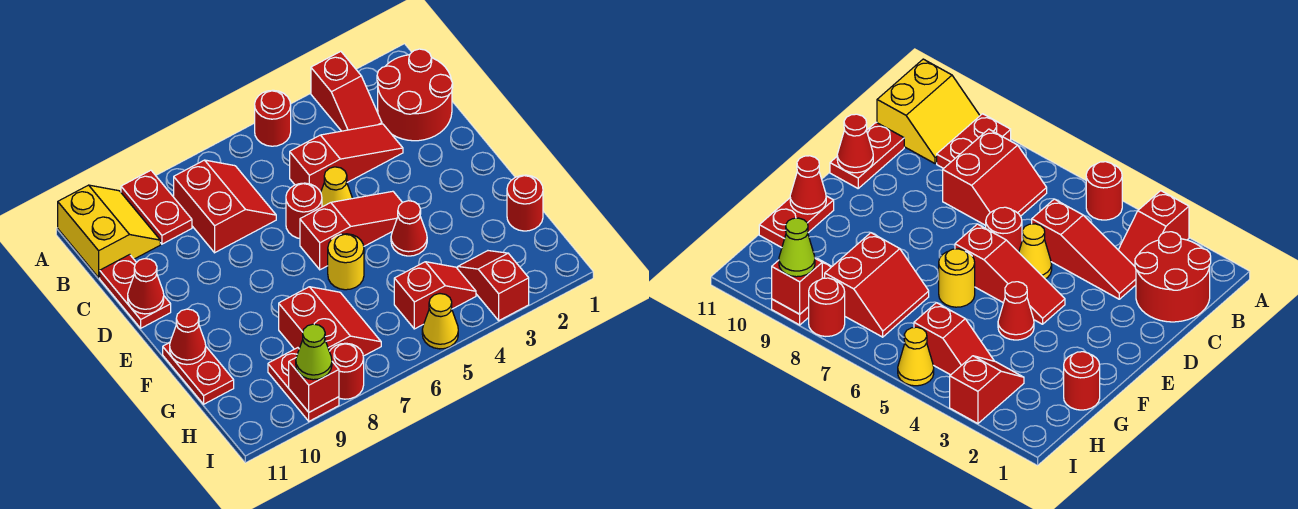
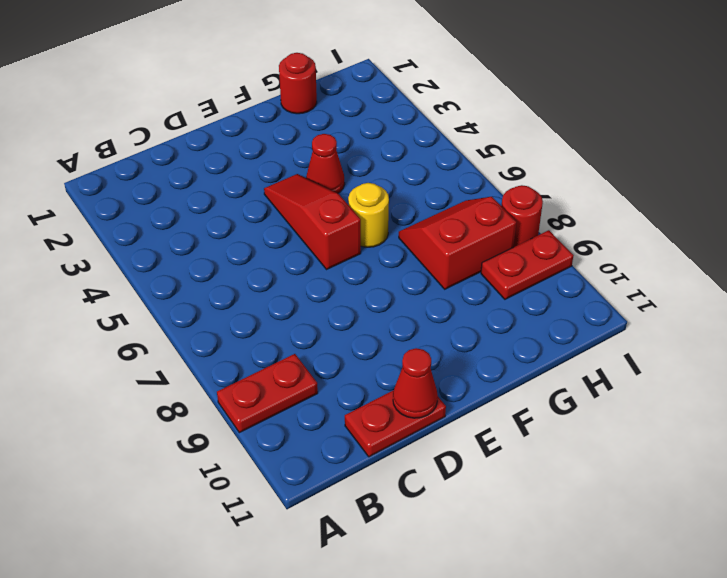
none -> red slope A3:B3 level 1 top A
none -> red round brick A5 level 1
none -> yellow slope A10:B11 level 1 top 11

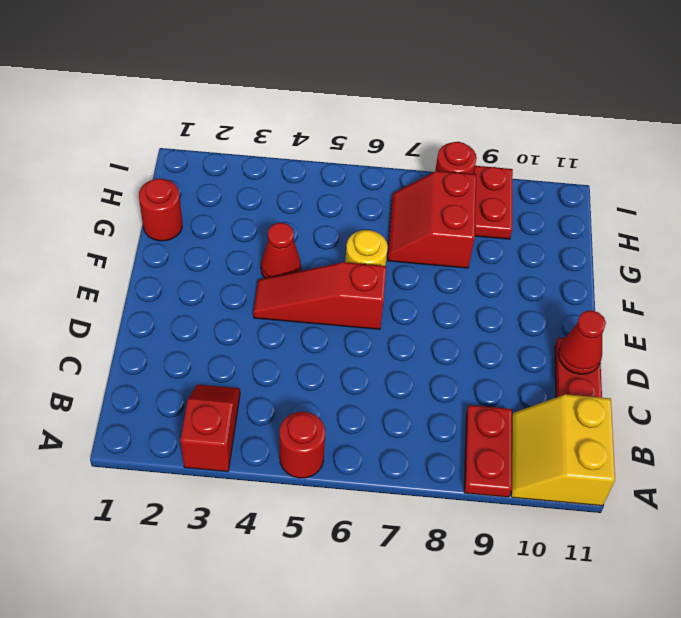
none -> red round brick B1:C2 level 1
none -> red slope B7:C8 level 1 top 8
none -> red slope C3:C5 level 1 top 5

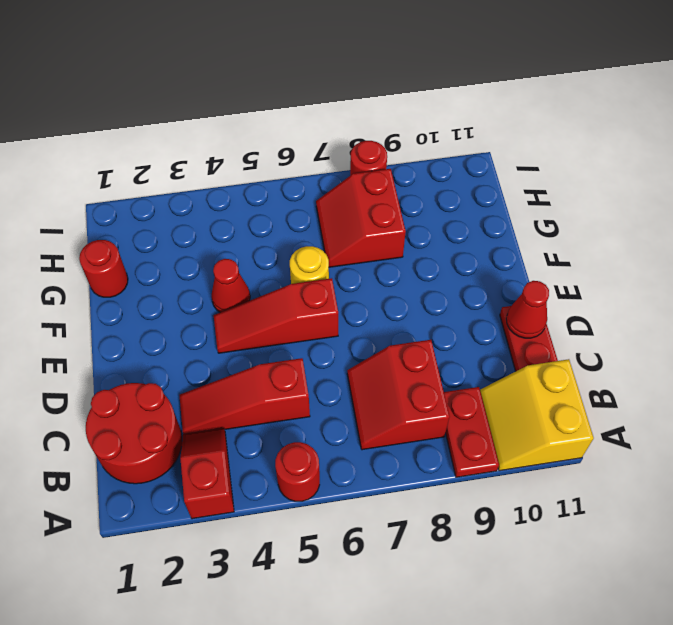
none -> yellow cone D5 level 1
none -> red round brick D6 level 1
none -> red plate F11:G11 level 1

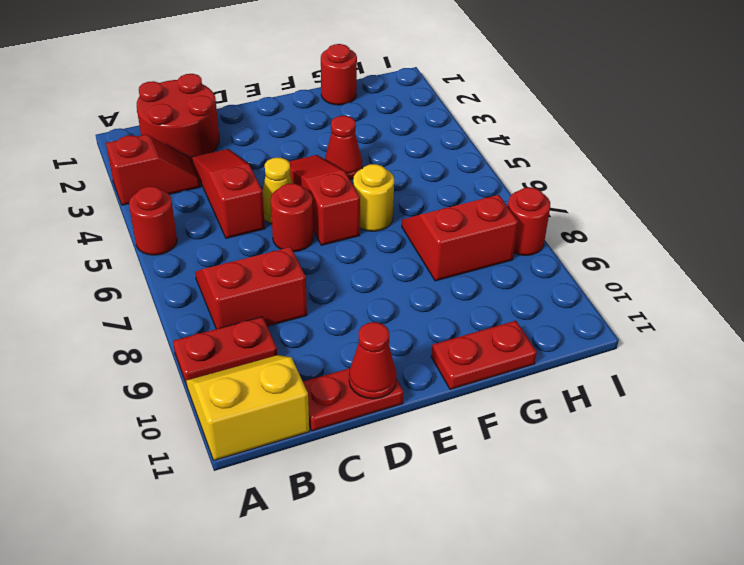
none -> red slope H3:I3 level 1 top I
none -> red slope H4:H5 level 1 top 5
none -> red plate H9:I9 level 1

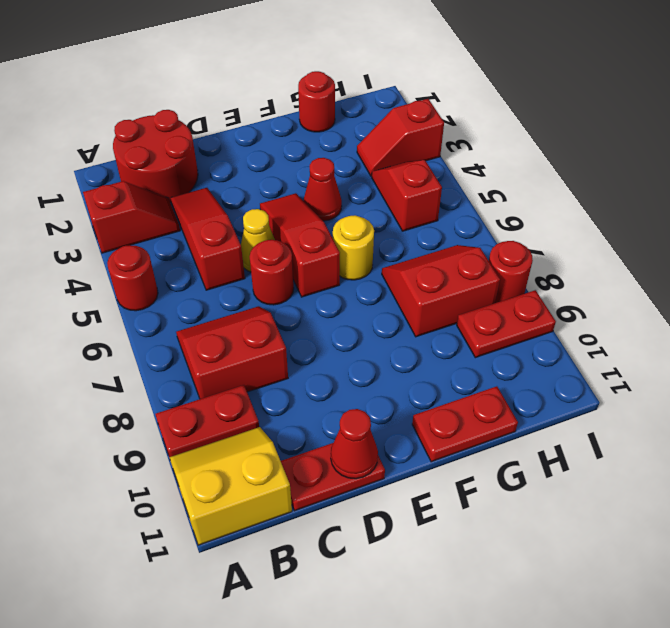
none -> yellow cone I5 level 1
none -> red cone F11 level 2
none -> red brick I9 level 2

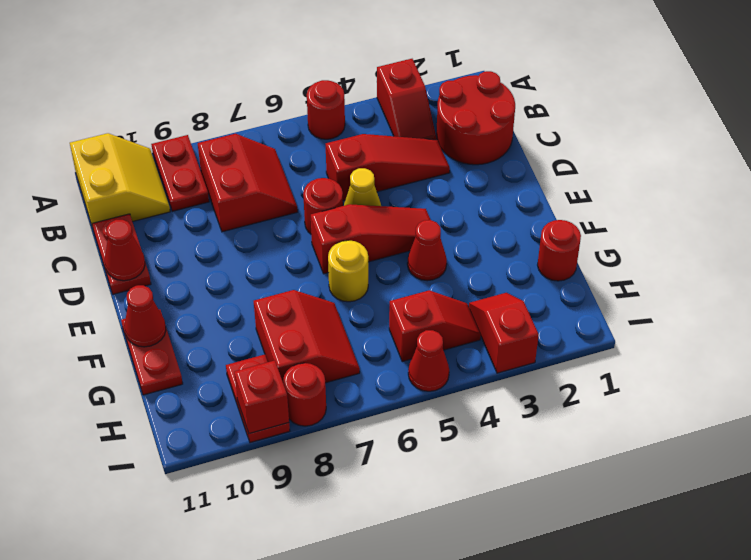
red cone I5 level 1 -> yellow cone I5 level 1
none -> lime cone I9 level 3

